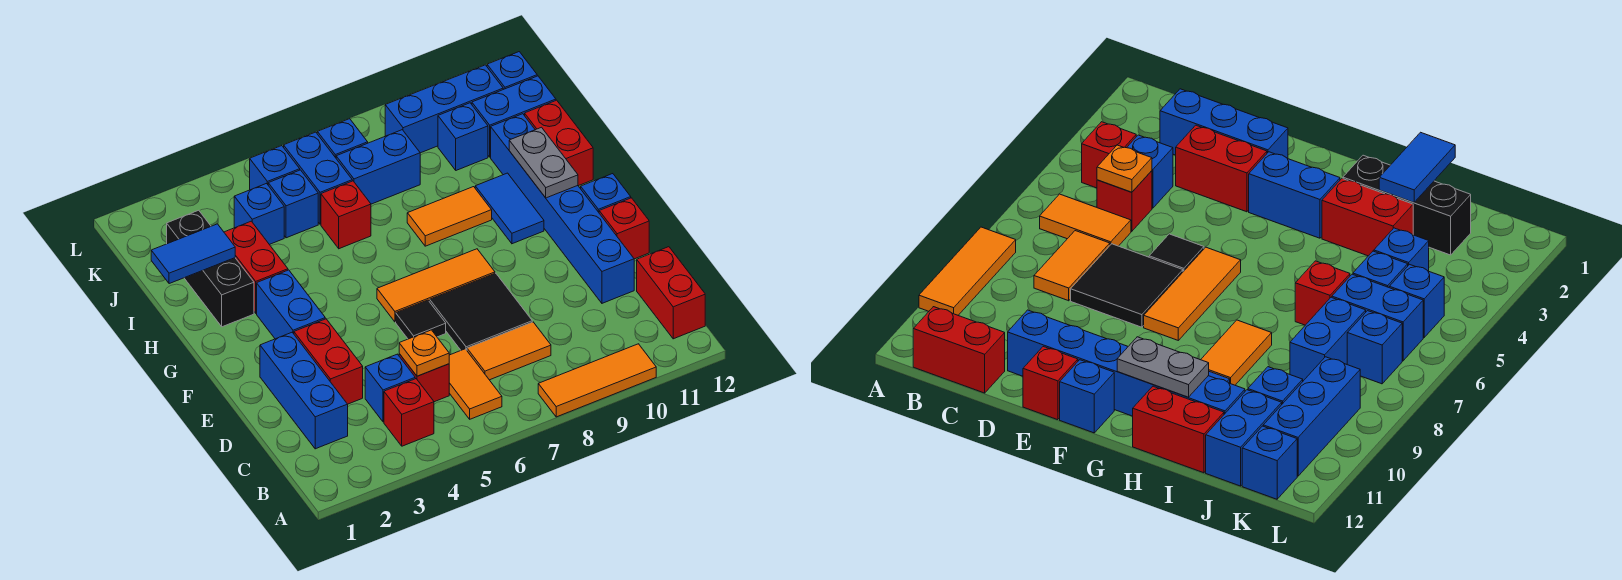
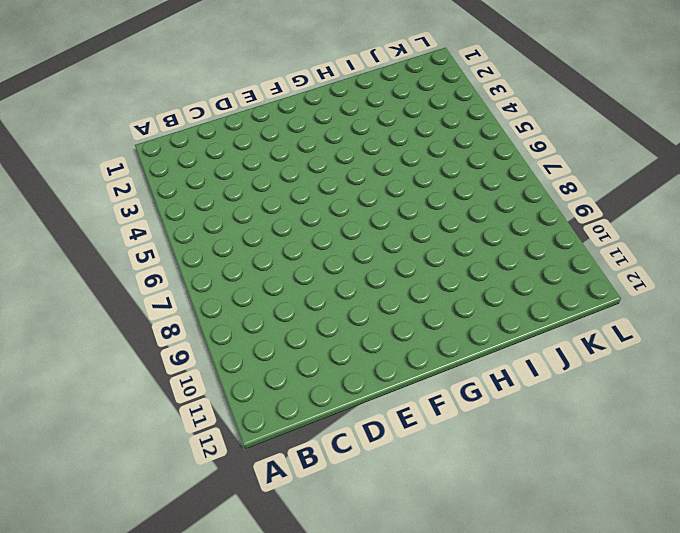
none -> orange tile A8:A10 level 1
none -> red brick B4 level 1
none -> orange tile B6:C6 level 1
none -> red brick B12:C12 level 1

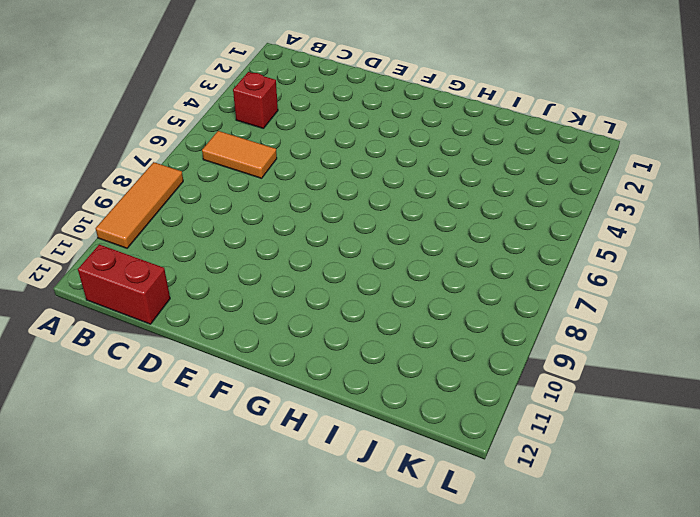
none -> blue brick C2:E2 level 1
none -> blue brick C4 level 1
none -> red brick C5 level 1
none -> orange tile C7:C8 level 1

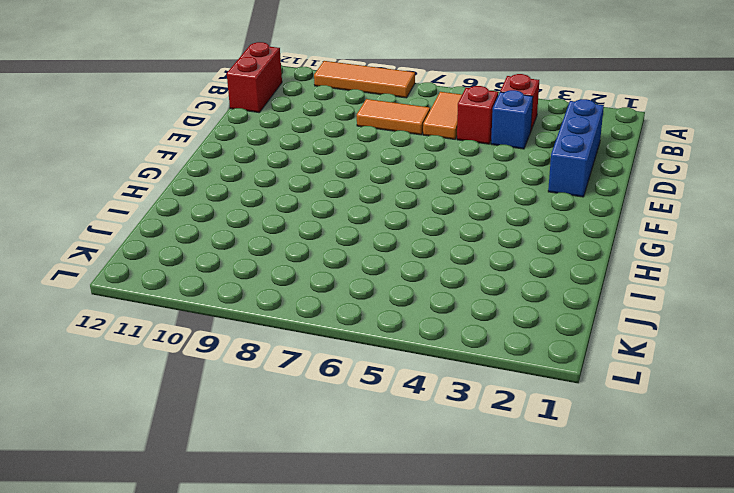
none -> red brick D3:E3 level 1
none -> black tile D7:E8 level 1
none -> blue brick D11:I11 level 1
none -> black tile E6 level 1

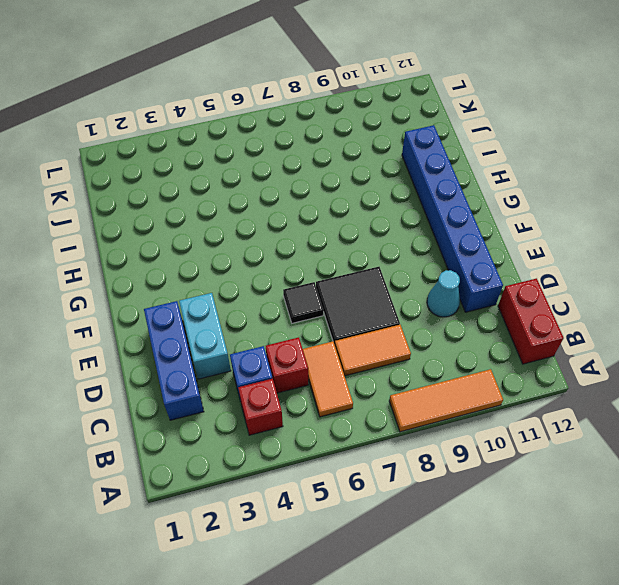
cyan brick D3:E3 level 1 -> red brick D3:E3 level 1
cyan cone D10 level 1 -> none
none -> red brick E12 level 1
none -> blue brick F3:G3 level 1
none -> orange tile F6:F8 level 1
none -> blue brick F12 level 1

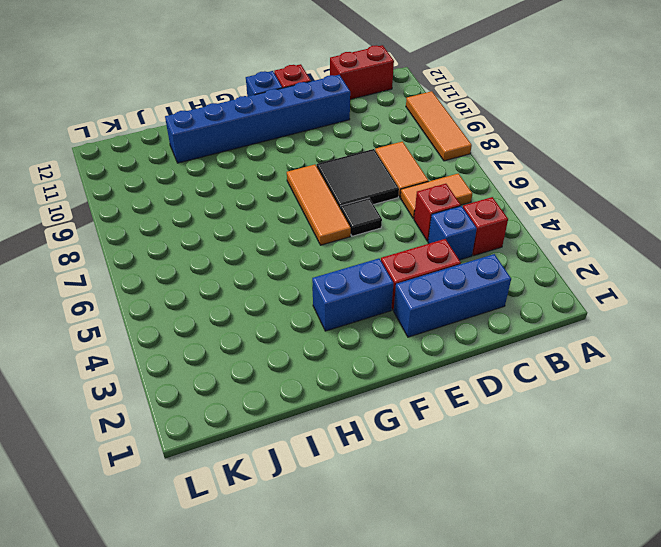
none -> blue tile G10:H10 level 1
none -> black brick H2:J2 level 1
none -> red brick H3:I3 level 1
none -> orange tile H8:H9 level 1

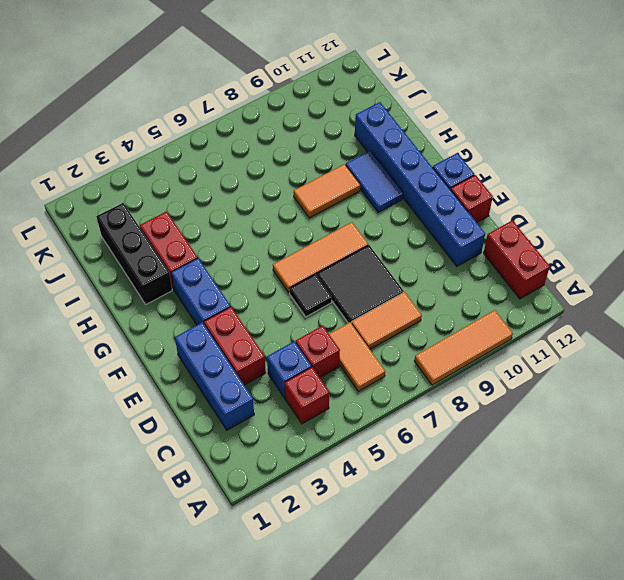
none -> red brick H12:I12 level 1
none -> red brick I6 level 1
none -> blue brick J4 level 1
none -> blue brick J5 level 1

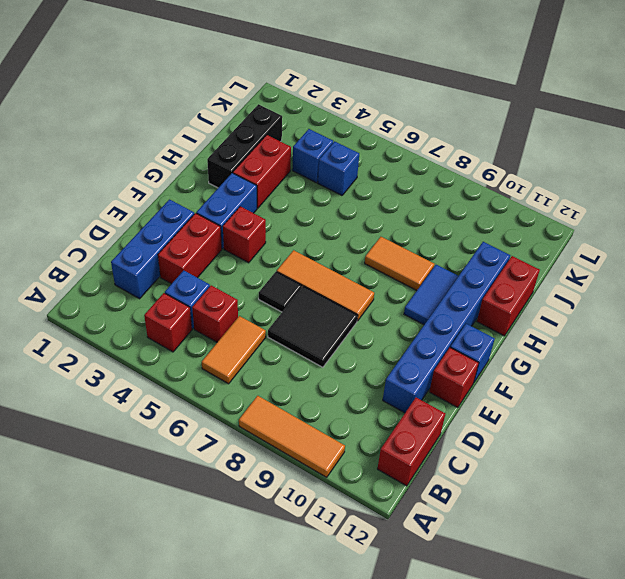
red brick F4 level 1 -> red brick I6 level 1
none -> orange tile C7:C8 level 1
none -> blue brick J6:K6 level 1
none -> blue brick J7:J8 level 1
none -> blue brick J10 level 1

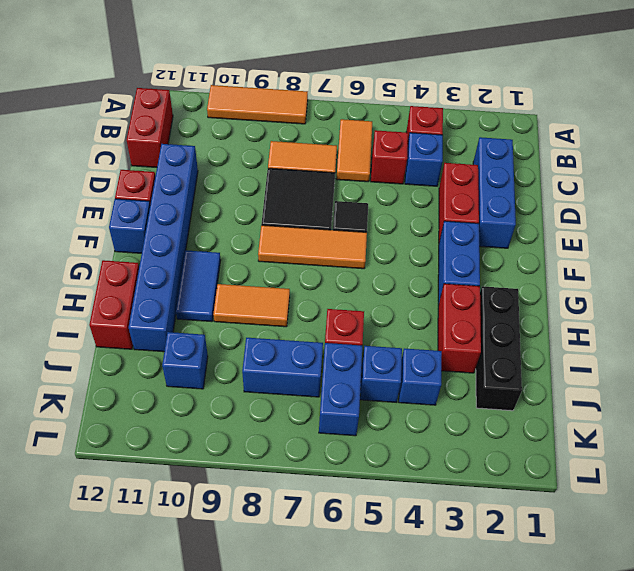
none -> blue brick J11:J12 level 1
none -> blue brick K5 level 1
none -> blue brick K7 level 1
none -> blue brick K9:K11 level 1

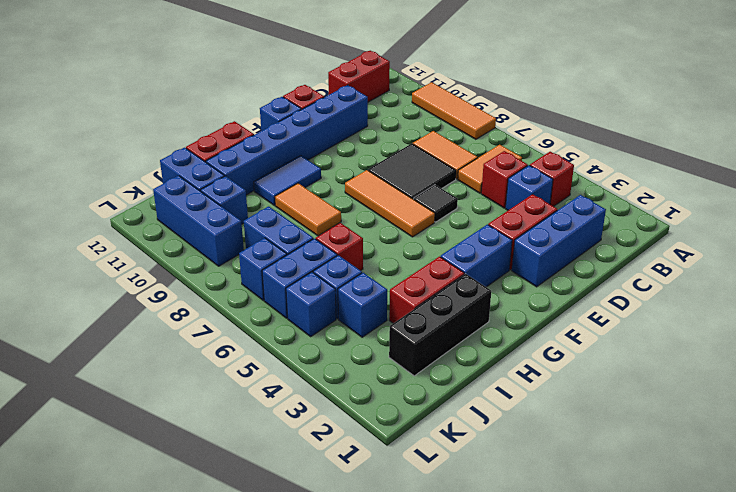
none -> blue brick K12 level 1
none -> orange plate C5 level 2
none -> grey plate G11:H11 level 2
none -> blue tile I1:I2 level 2

